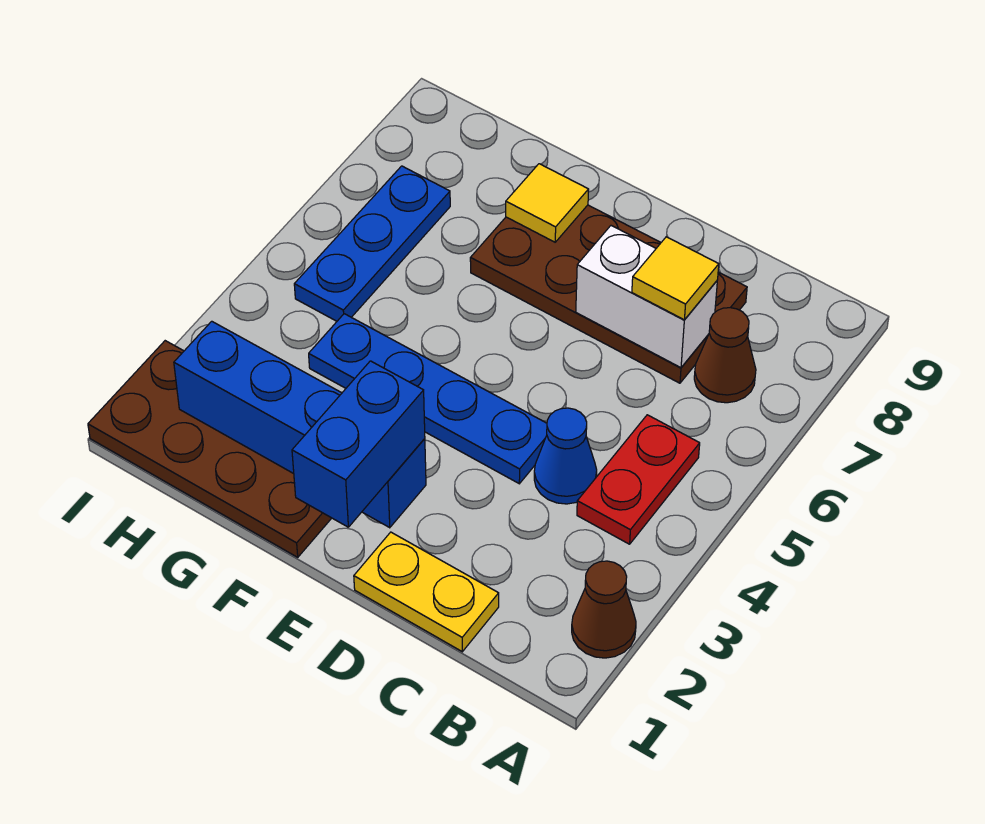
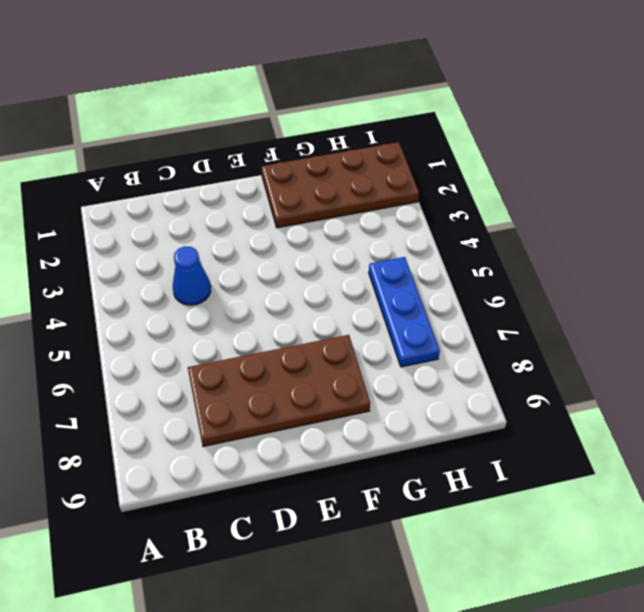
none -> brown cone A2 level 1
none -> red plate B4:B5 level 1
none -> brown cone B7 level 1

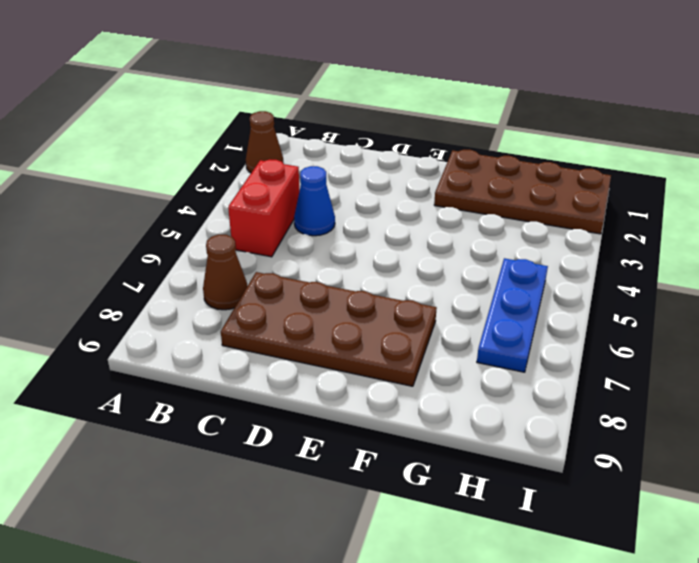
red brick B4:B5 level 1 -> red plate B4:B5 level 1
none -> yellow plate C1:D1 level 1
none -> blue plate D4:G4 level 1
none -> white brick C7:D7 level 2

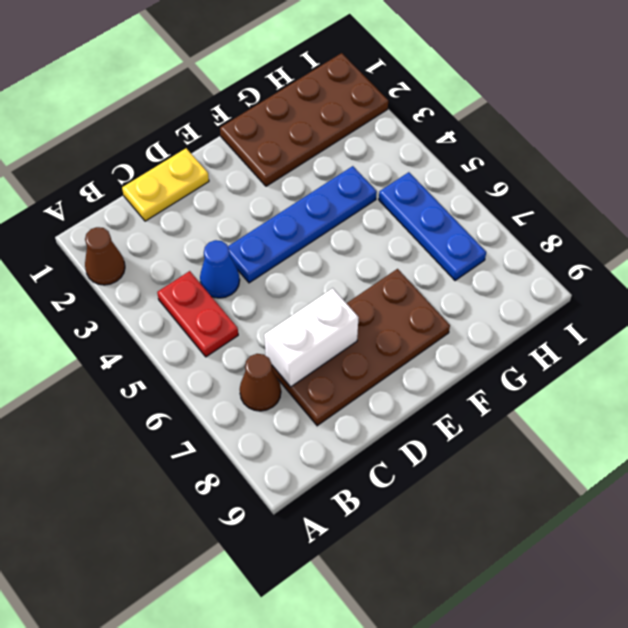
none -> blue brick E2:H2 level 2
none -> yellow tile F8 level 2
none -> yellow tile C7 level 3

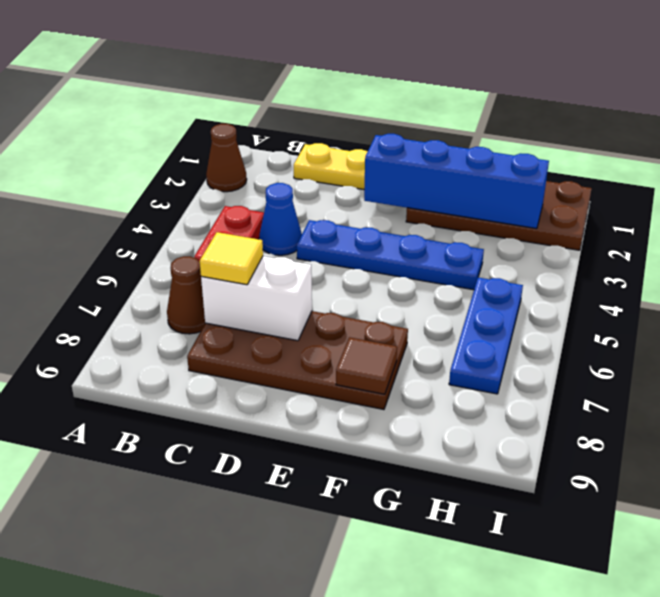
brown tile F8 level 2 -> yellow tile F8 level 2
none -> blue brick E1:E2 level 3

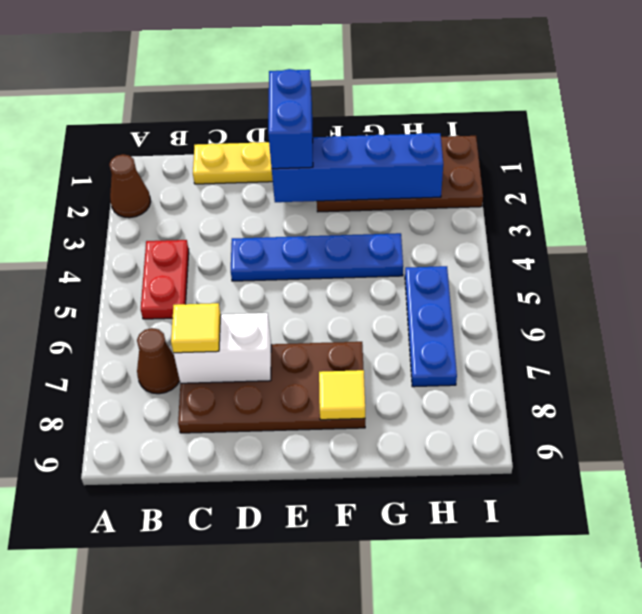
none -> blue cone C4 level 1

